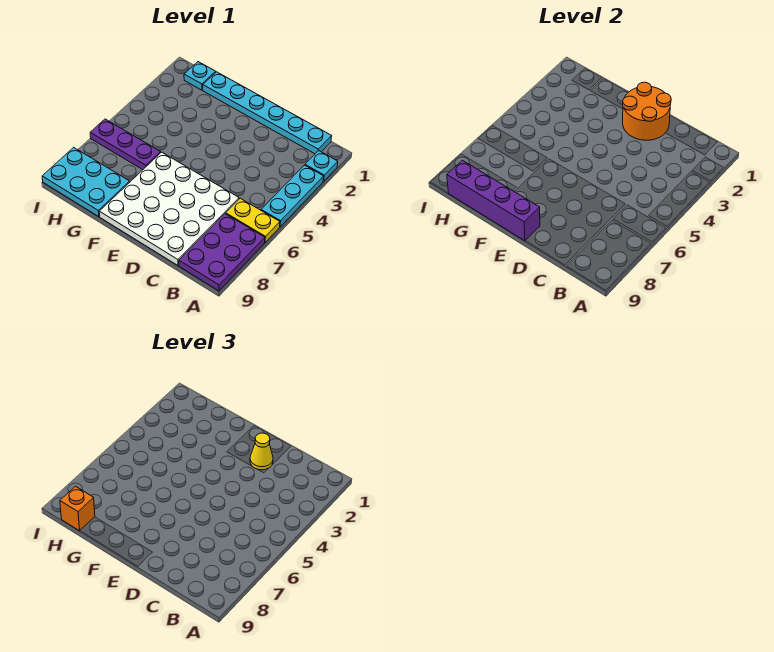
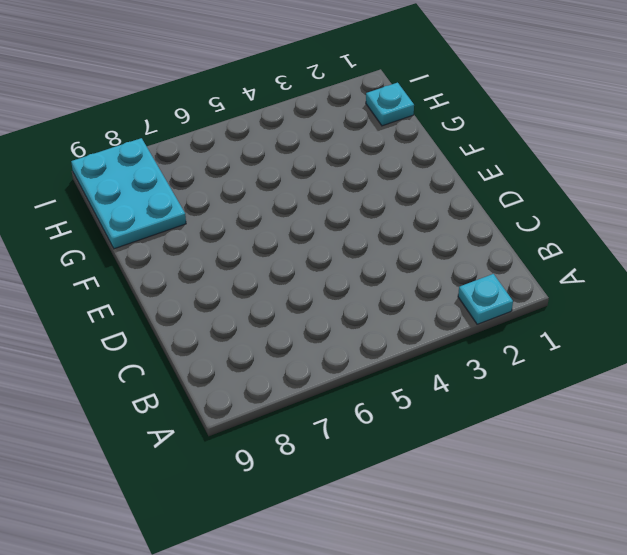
none -> cyan plate A3:A5 level 1
none -> yellow plate A6:B6 level 1
none -> purple plate A7:B9 level 1

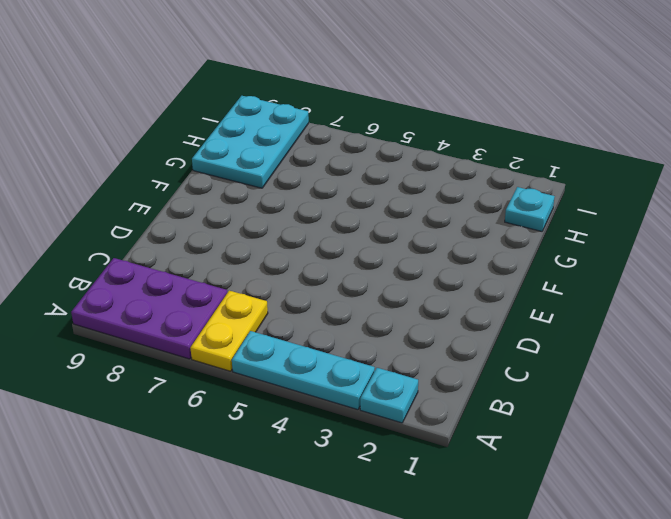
none -> cyan plate B1:G1 level 1
none -> white plate C6:F9 level 1
none -> purple plate G6:I6 level 1

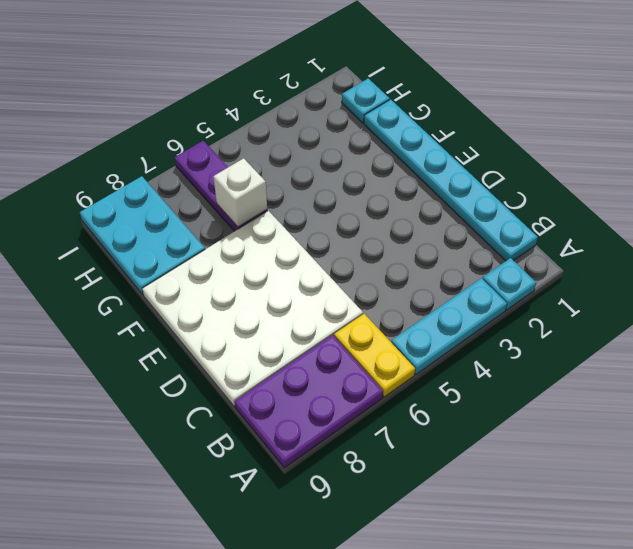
white brick G6 level 2 -> none
none -> orange round brick D1:E2 level 2
none -> purple brick E9:H9 level 2
none -> yellow cone D2 level 3

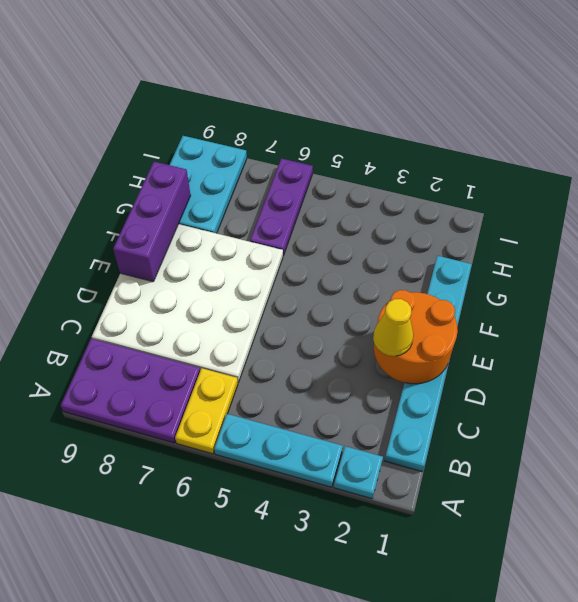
purple brick E9:G9 level 2 -> purple brick E9:H9 level 2
none -> cyan plate H1 level 1
none -> orange brick H9 level 3

